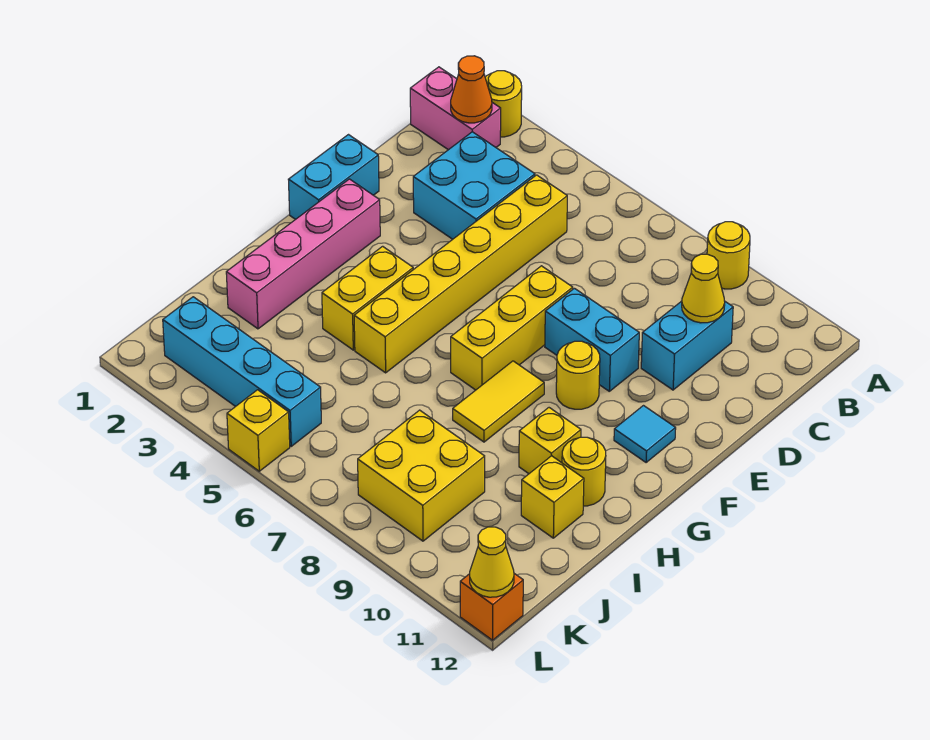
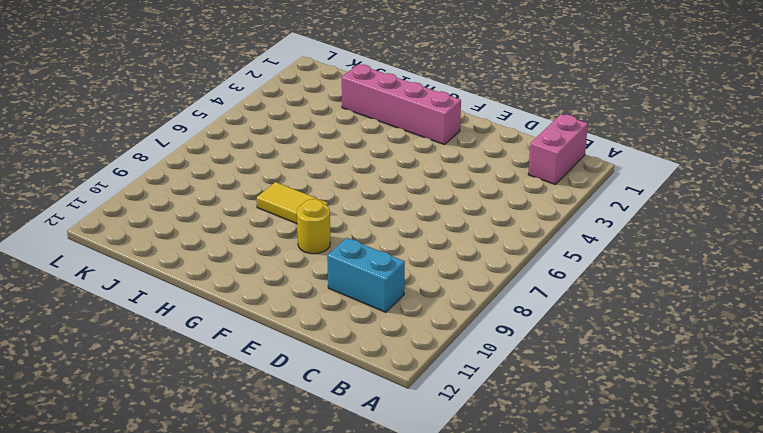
none -> yellow round brick A2 level 1
none -> yellow round brick A9 level 1
none -> cyan brick C3:D4 level 1

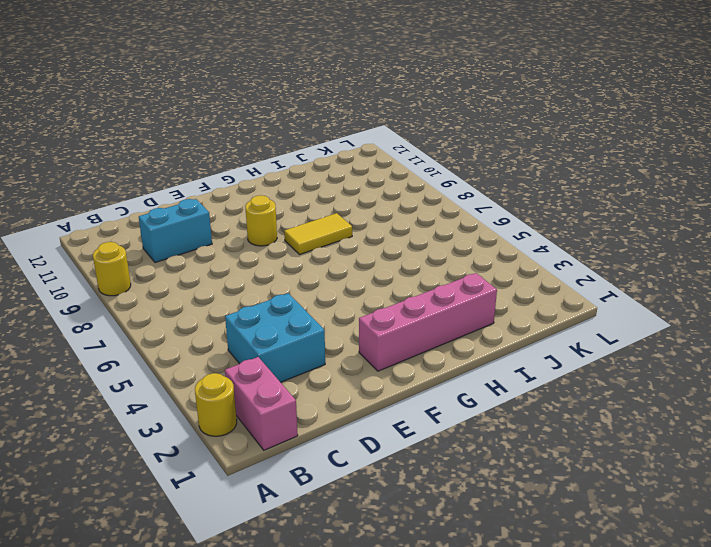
none -> yellow brick C5:H5 level 1
none -> cyan brick E1:F1 level 1
none -> yellow brick E7:G7 level 1

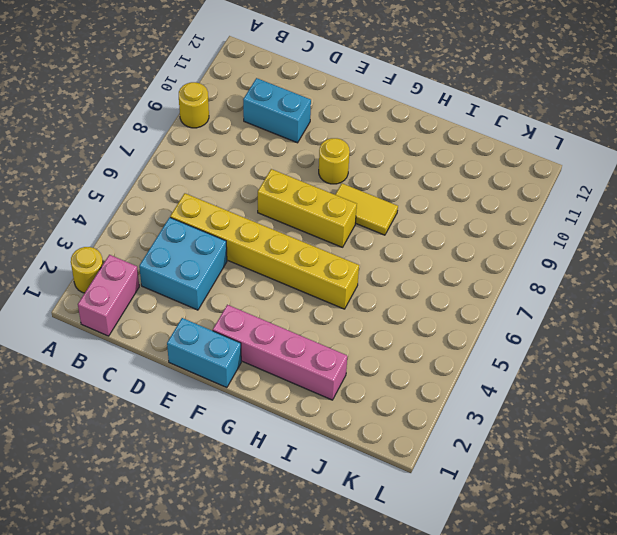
none -> cyan brick E8:E9 level 1
none -> cyan tile F11 level 1
none -> yellow brick G4:H4 level 1

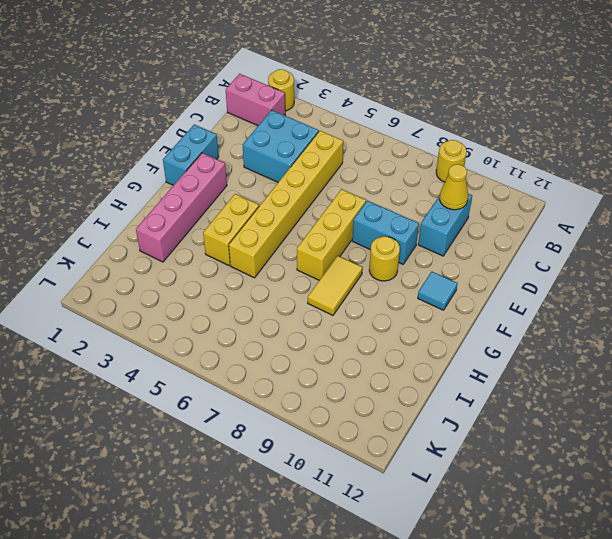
none -> yellow brick H10 level 1
none -> yellow round brick H11 level 1
none -> yellow brick I11 level 1

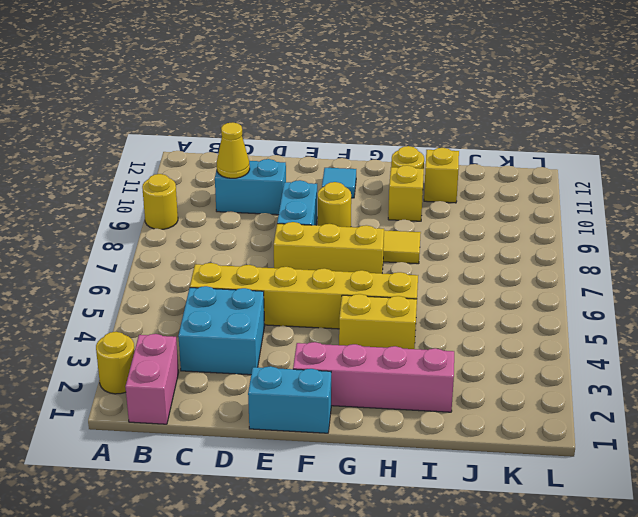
none -> yellow brick J8:K9 level 1
none -> cyan brick K2:K5 level 1
none -> yellow brick L5 level 1

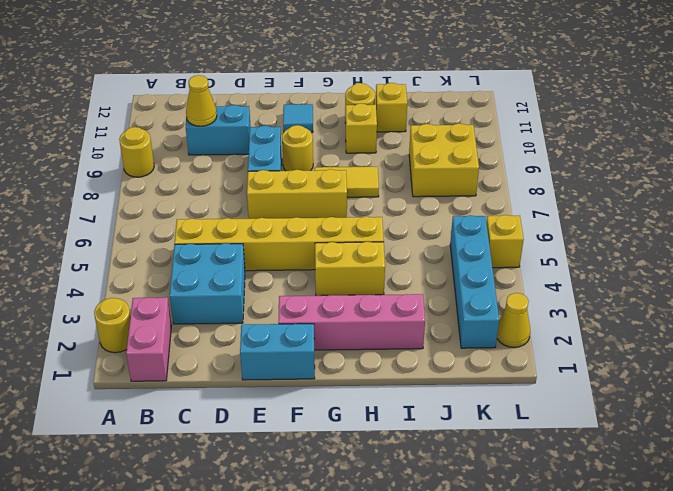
yellow cone L2 level 1 -> yellow cone L12 level 2
none -> orange brick L12 level 1
none -> orange cone B2 level 2

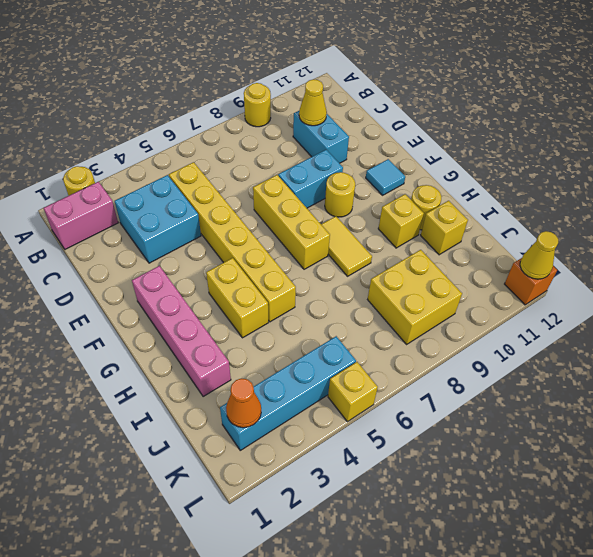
orange cone K2 level 2 -> orange cone B2 level 2
none -> cyan brick E1:F1 level 1

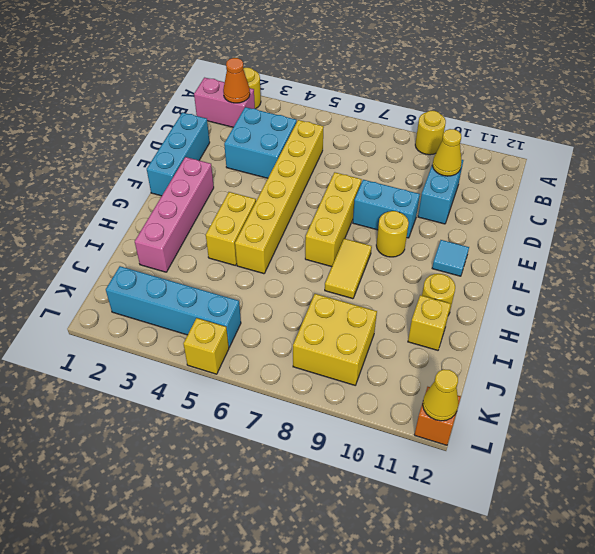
cyan brick D1:F1 level 1 -> cyan brick E1:F1 level 1
none -> yellow brick H10 level 1

